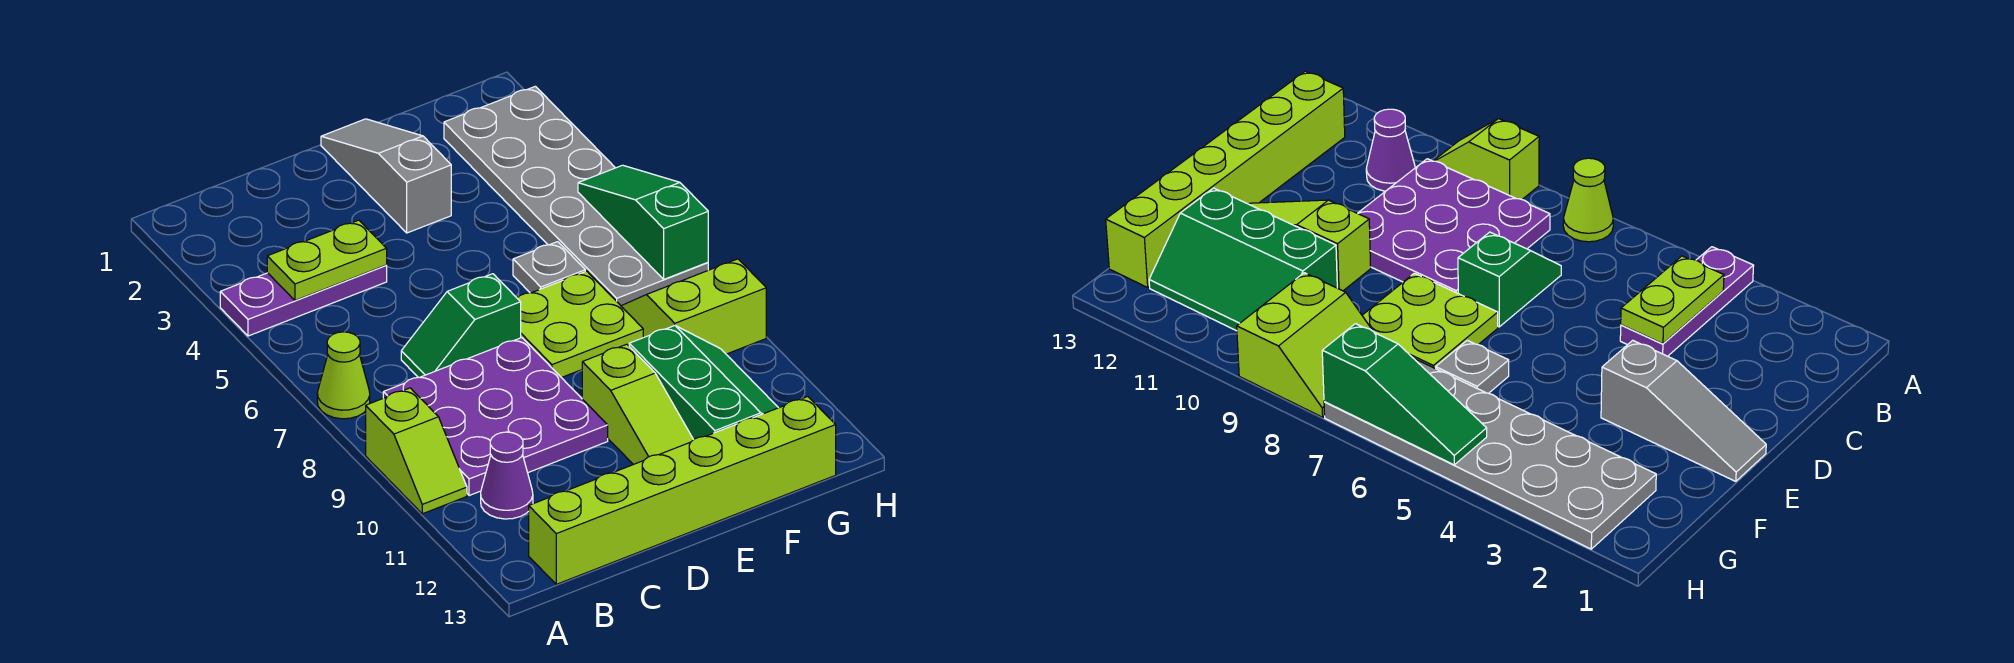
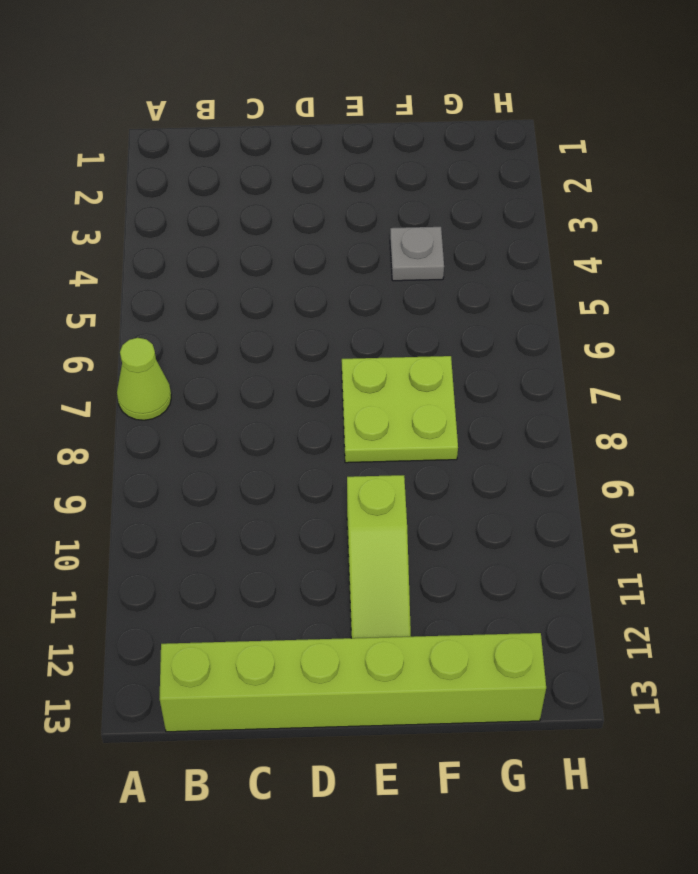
grey plate F4 level 1 -> grey plate F6 level 1
none -> purple plate A4:C4 level 1
none -> lime slope A9:A10 level 1 top 9
none -> purple plate B8:D10 level 1

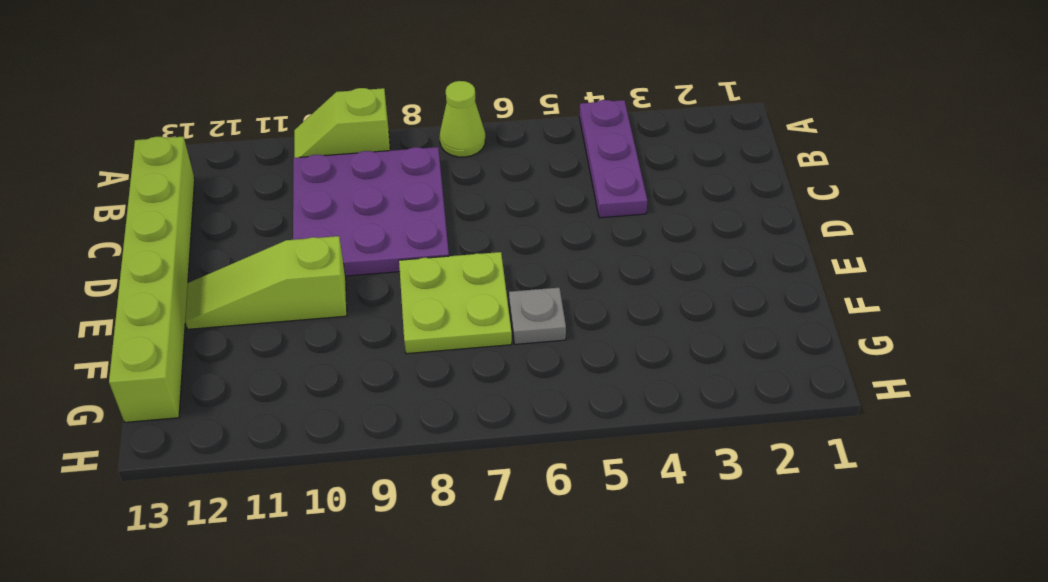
none -> purple cone B11 level 1
none -> green slope C7:D7 level 1 top D
none -> grey slope E1:E3 level 1 top 3

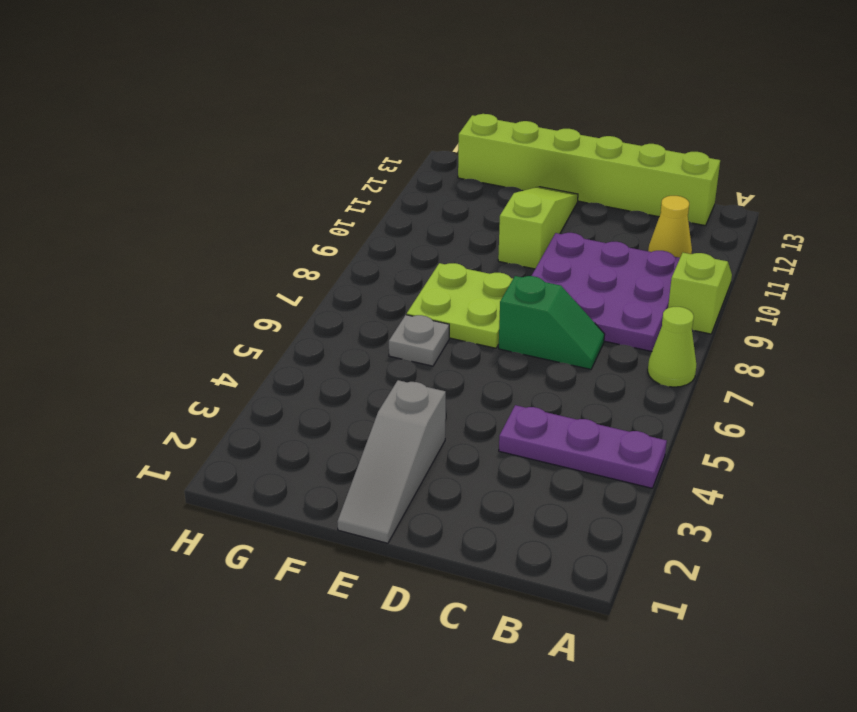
yellow cone B11 level 1 -> purple cone B11 level 1
none -> green slope F10:G12 level 1 top F
none -> grey plate G2:H7 level 1
none -> lime slope G8:H9 level 1 top 9

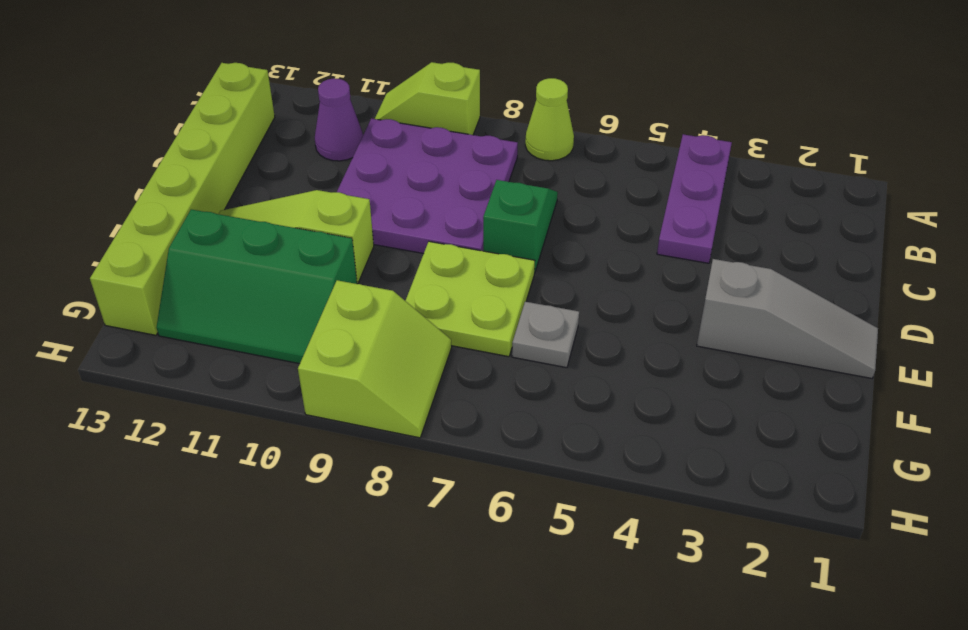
none -> grey plate G2:H7 level 1
none -> lime plate B4:C4 level 2
none -> green slope H5:H7 level 2 top 7

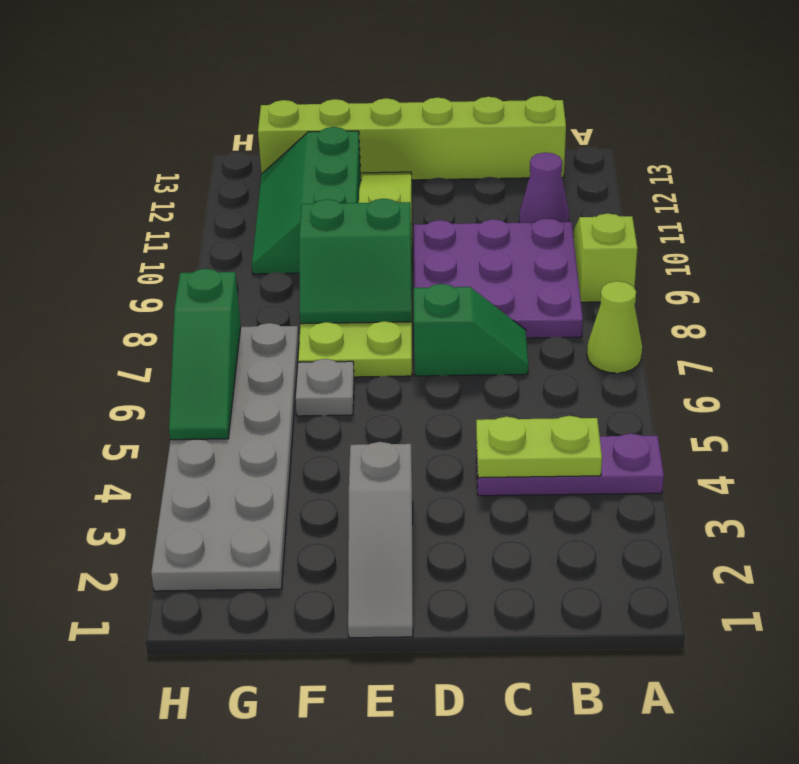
green slope E8:F9 level 2 top 9 -> none
none -> lime slope G8:H9 level 1 top 9

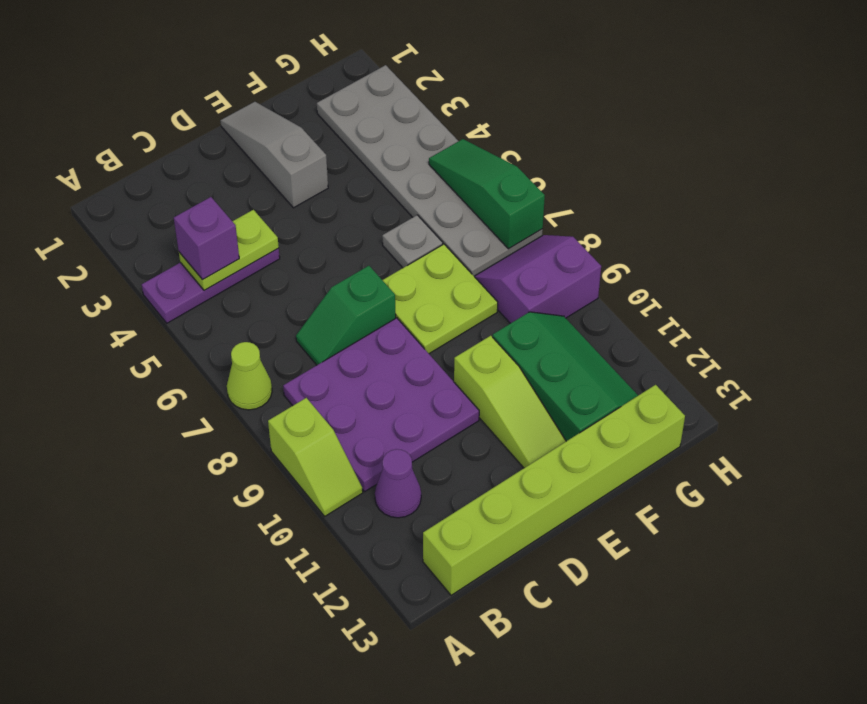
purple brick B4 level 3 -> none
purple slope G8:H9 level 1 top 9 -> lime slope G8:H9 level 1 top 9

